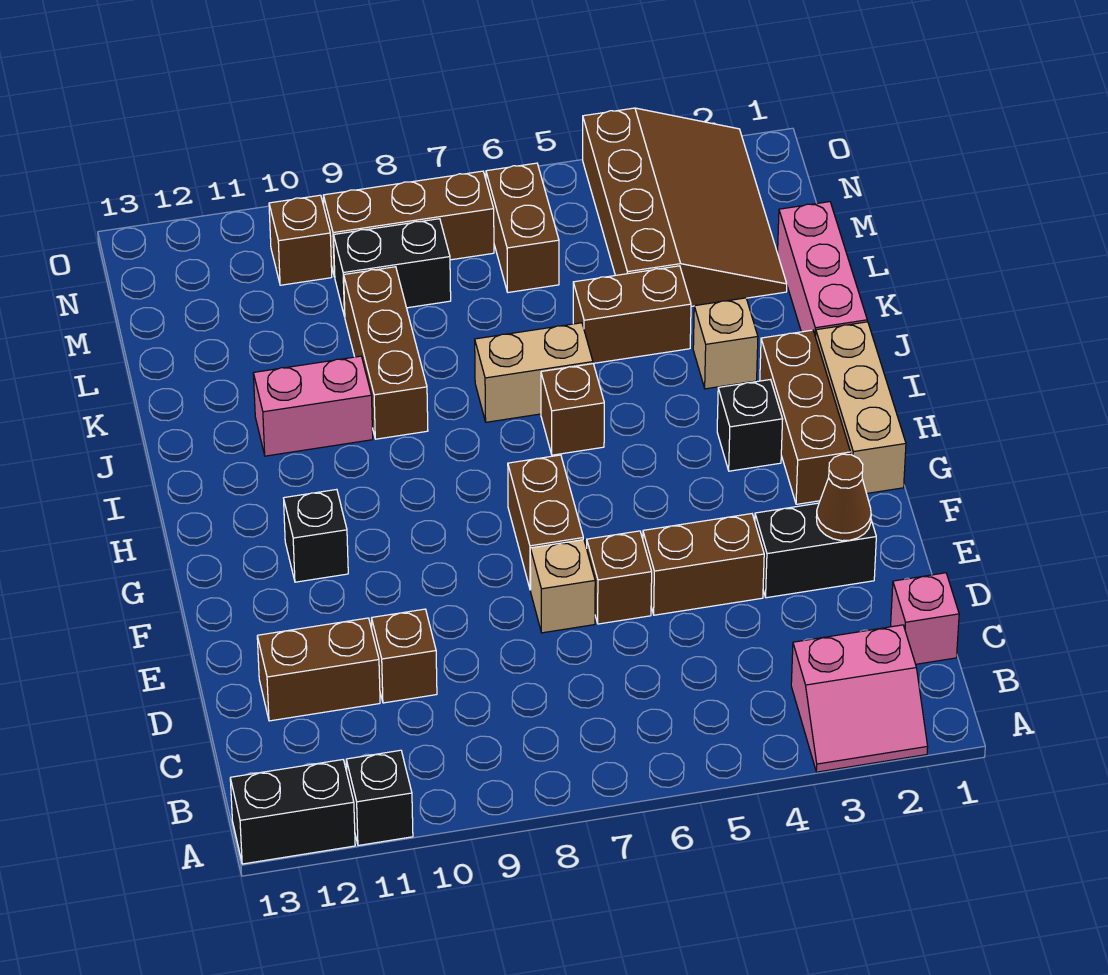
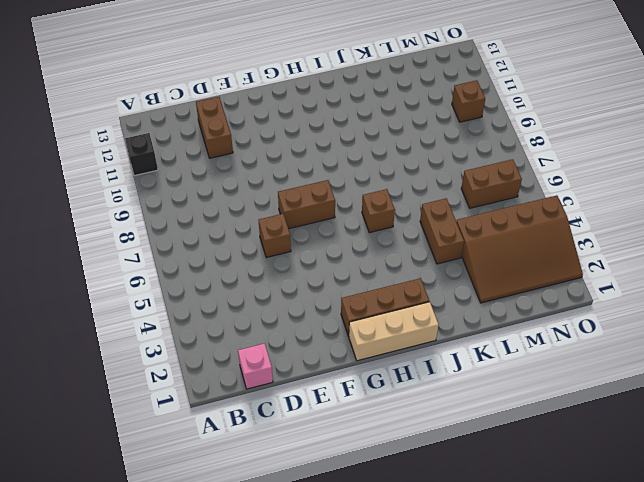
none -> pink slope A2:B3 level 1 top B
none -> black brick A12:A13 level 1
none -> brown brick D10 level 1

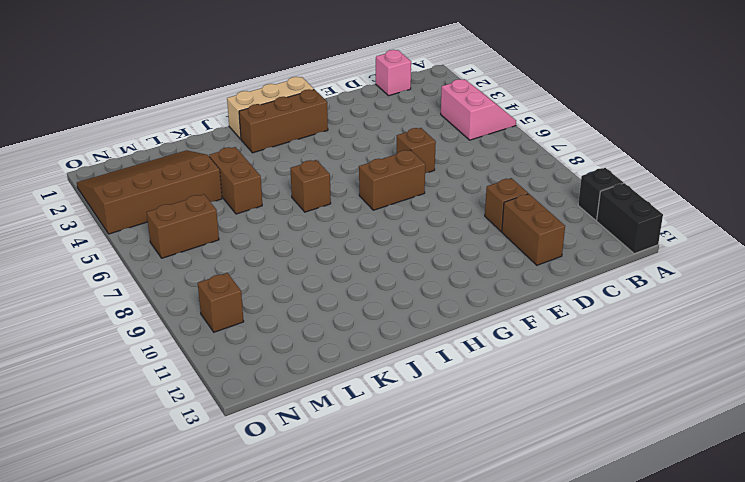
pink slope A4:B5 level 1 top B -> pink slope A2:B3 level 1 top B
none -> black brick E2:E3 level 1
none -> brown brick E4:E5 level 1
none -> tan brick E7 level 1

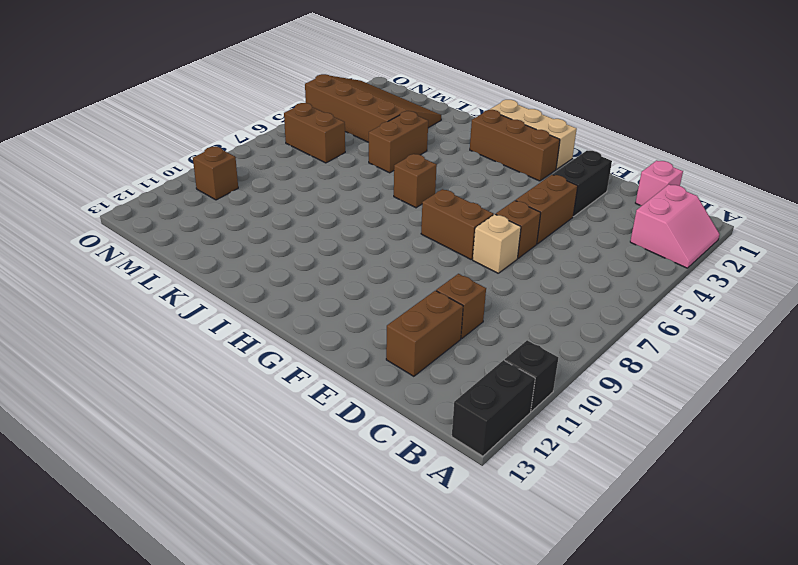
none -> black brick G11 level 1
none -> black brick H3 level 1
none -> pink brick J1:L1 level 1

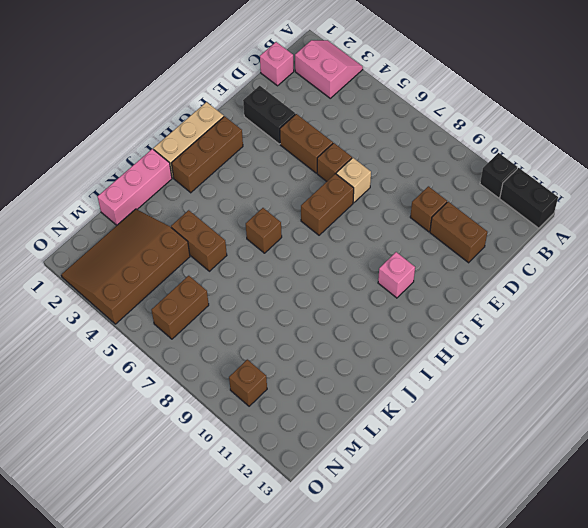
pink brick G11 level 1 -> black brick G11 level 1
none -> black brick H3 level 1
none -> tan brick J3 level 1
none -> tan brick J6:J7 level 1

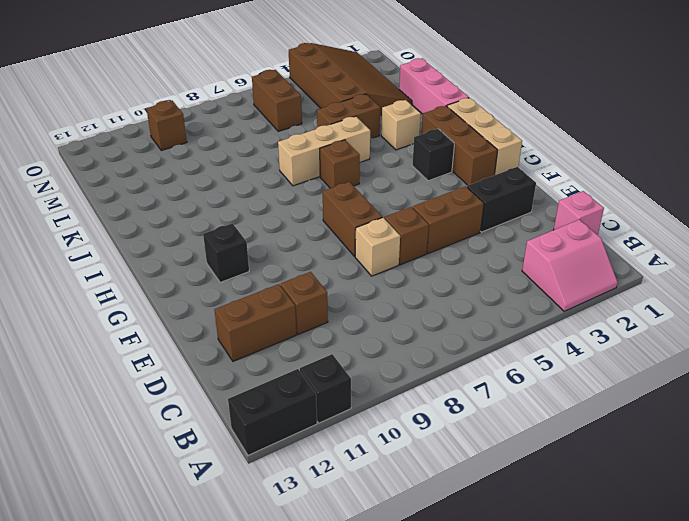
tan brick J5:J7 level 1 -> tan brick J6:J7 level 1
none -> brown brick J9:L9 level 1
none -> pink brick J10:J11 level 1
none -> black brick M8:M9 level 1

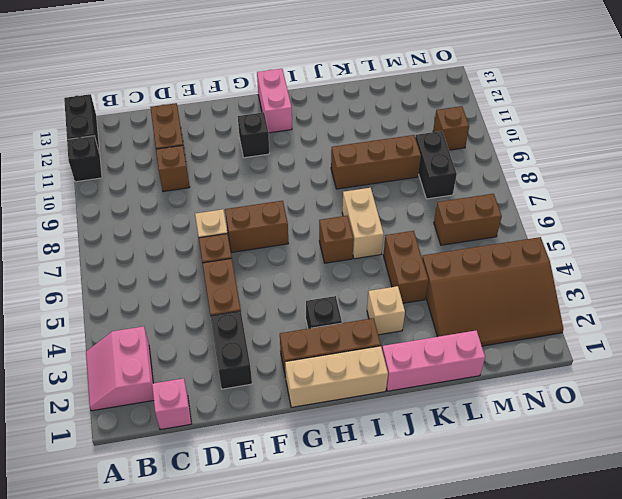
pink brick H12:H13 level 1 -> pink brick J10:J11 level 1
none -> brown brick N7:N9 level 1
none -> brown cone E2 level 2

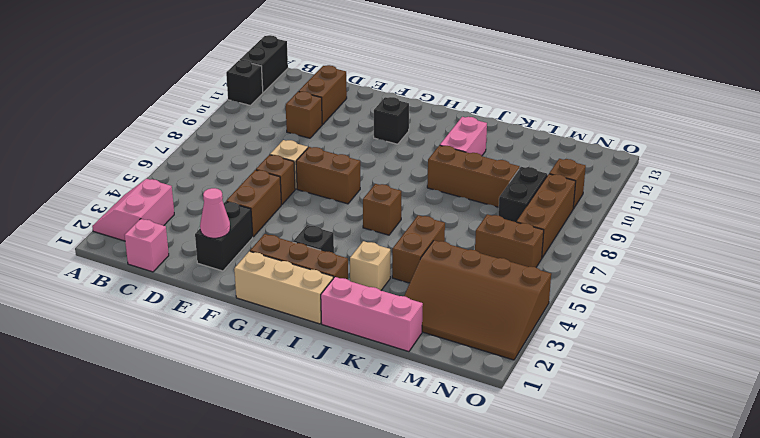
pink cone E2 level 2 -> brown cone E2 level 2
none -> tan brick J6:J7 level 1

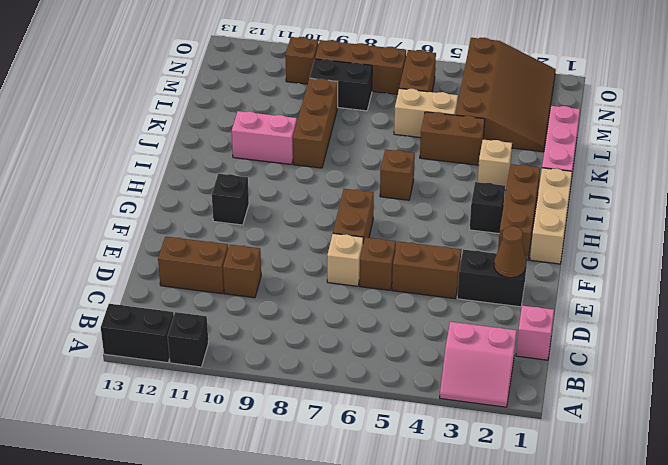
tan brick L5:L6 level 1 -> tan brick J6:J7 level 1

